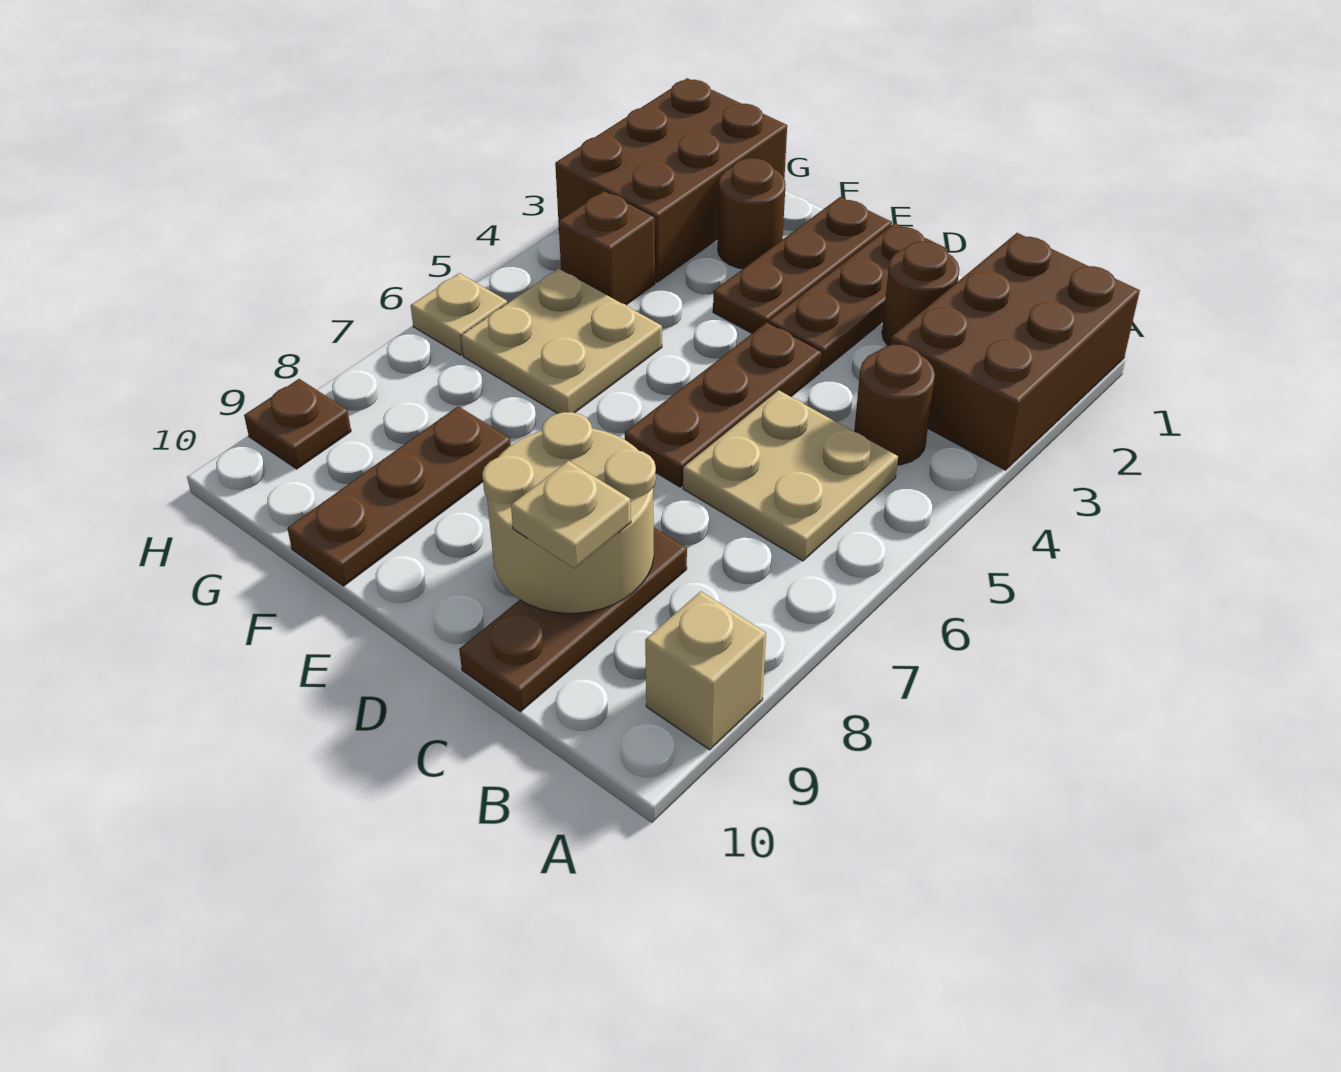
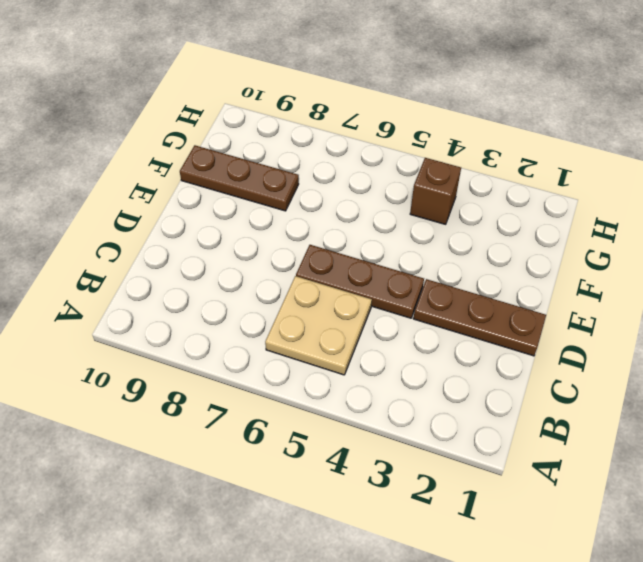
none -> brown brick A1:B3 level 1
none -> tan brick A9 level 1
none -> brown round brick B4 level 1

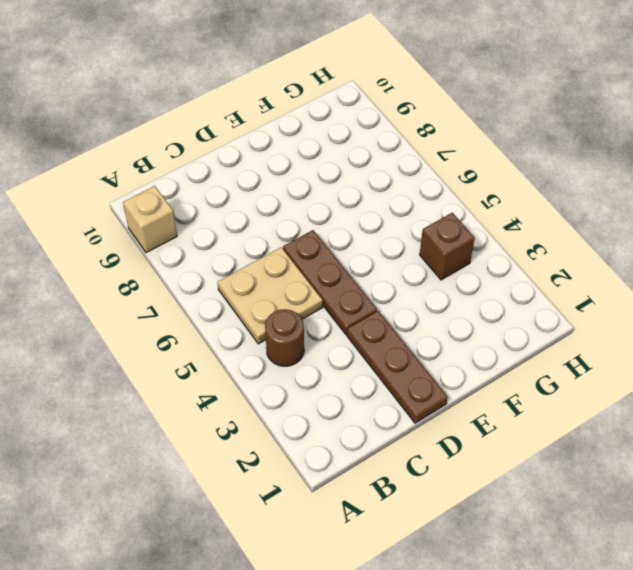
none -> brown brick A1:B3 level 1
none -> brown round brick C2 level 1
none -> brown plate C8:C10 level 1

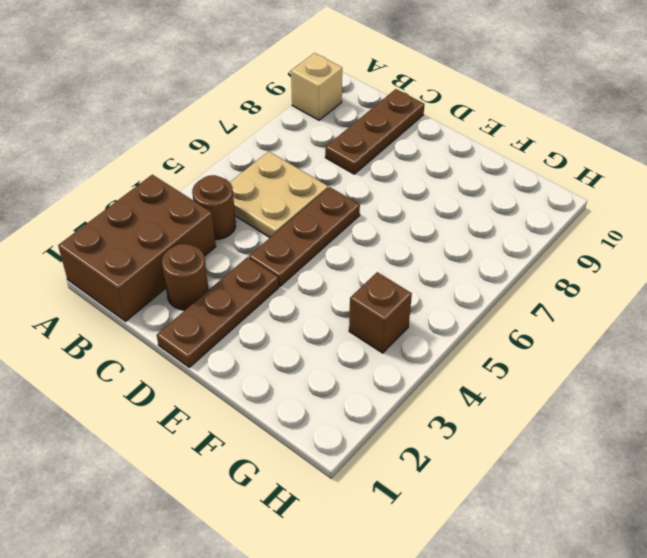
none -> brown plate E1:E3 level 1
none -> brown round brick F2 level 1
none -> tan plate F5:G6 level 1

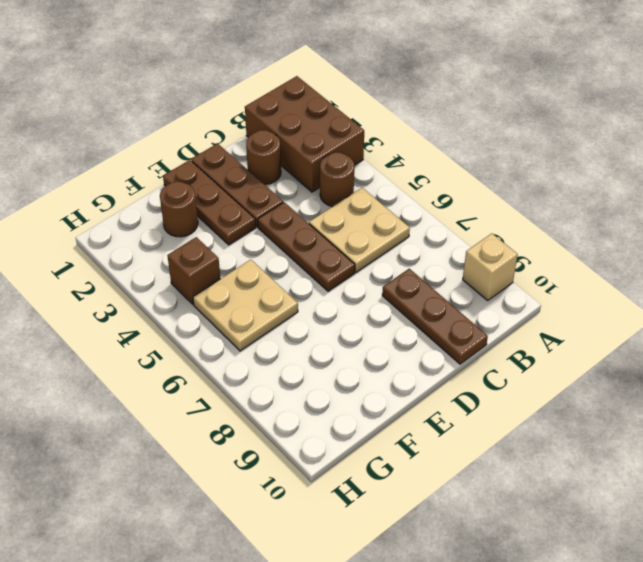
none -> brown plate F8:F10 level 1
none -> brown brick G1:H3 level 1
none -> tan plate H6 level 1

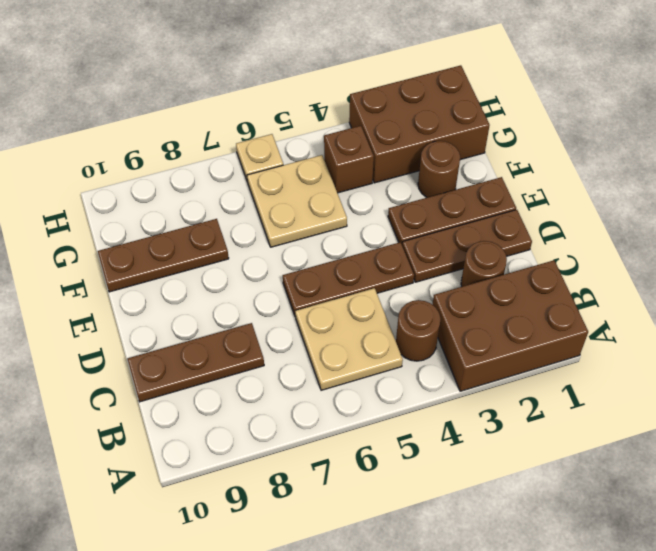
none -> tan brick A9 level 1
none -> brown plate H9 level 1
none -> tan round brick C8:D9 level 2

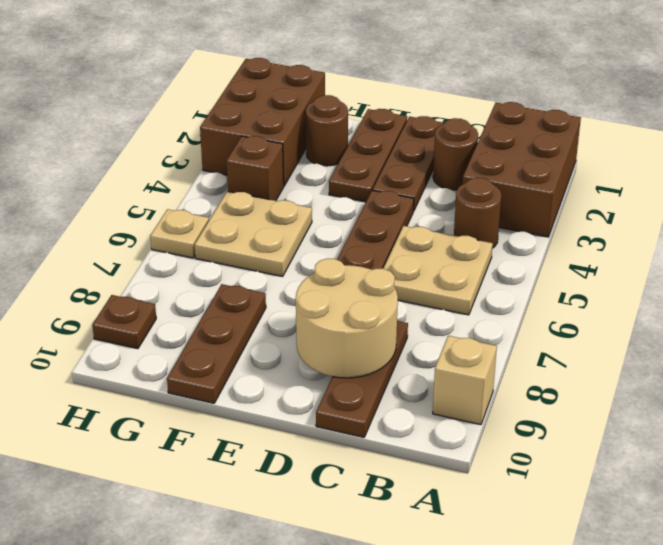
none -> tan plate C9 level 3

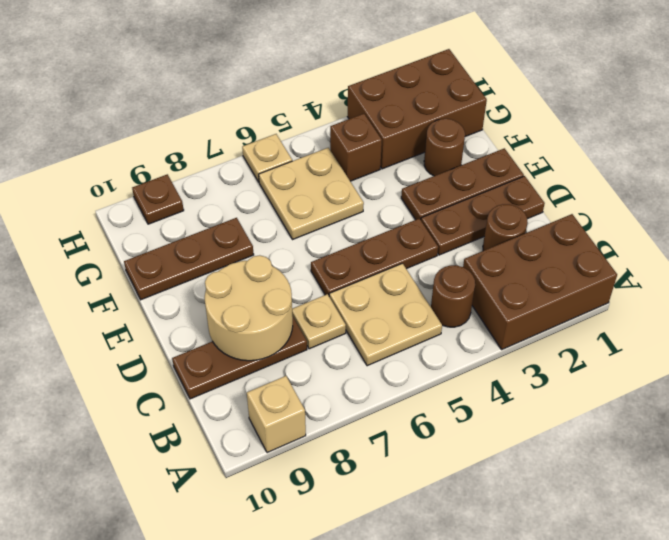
tan plate C7 level 1 -> tan plate C9 level 3

